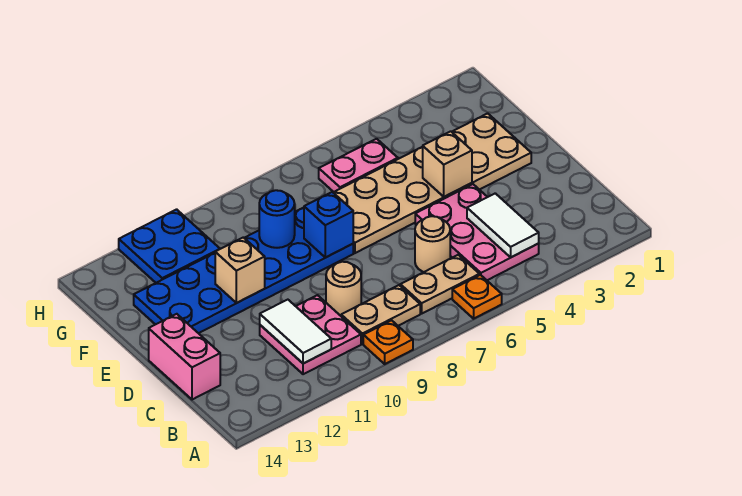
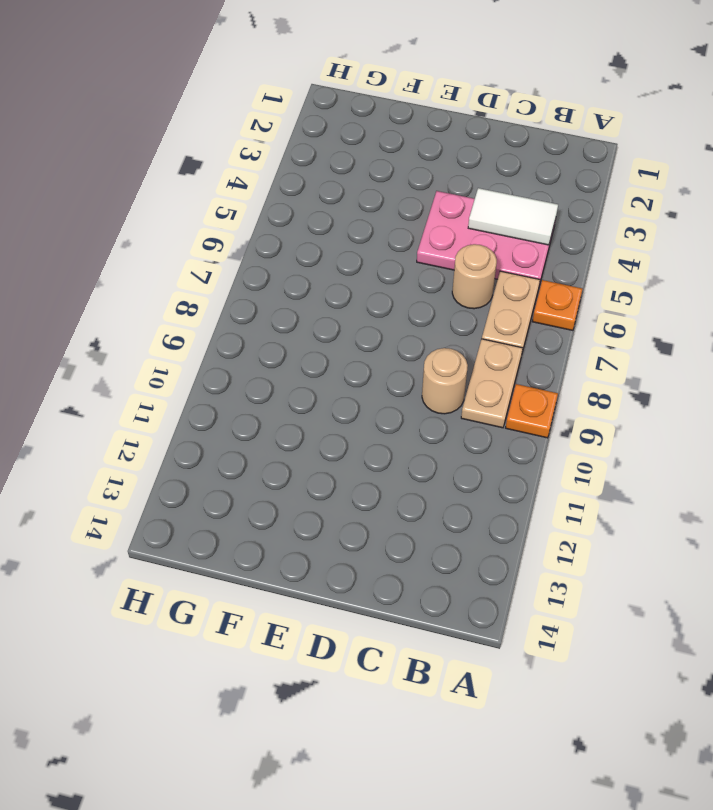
none -> pink plate B10:C11 level 1
none -> pink brick C14:D14 level 1
none -> tan plate E2:F7 level 1

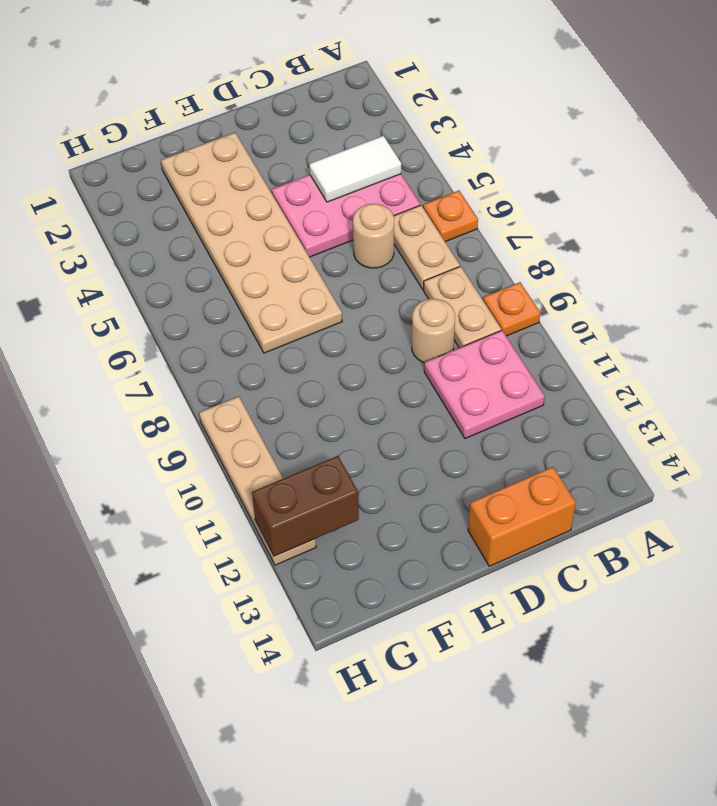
orange brick C14:D14 level 1 -> pink brick C14:D14 level 1
brown brick G12:H12 level 2 -> none
tan plate H9:H12 level 1 -> blue plate G11:H12 level 1
none -> blue plate E8:F13 level 1
none -> pink plate G5:G6 level 1
none -> white tile B11:C11 level 2

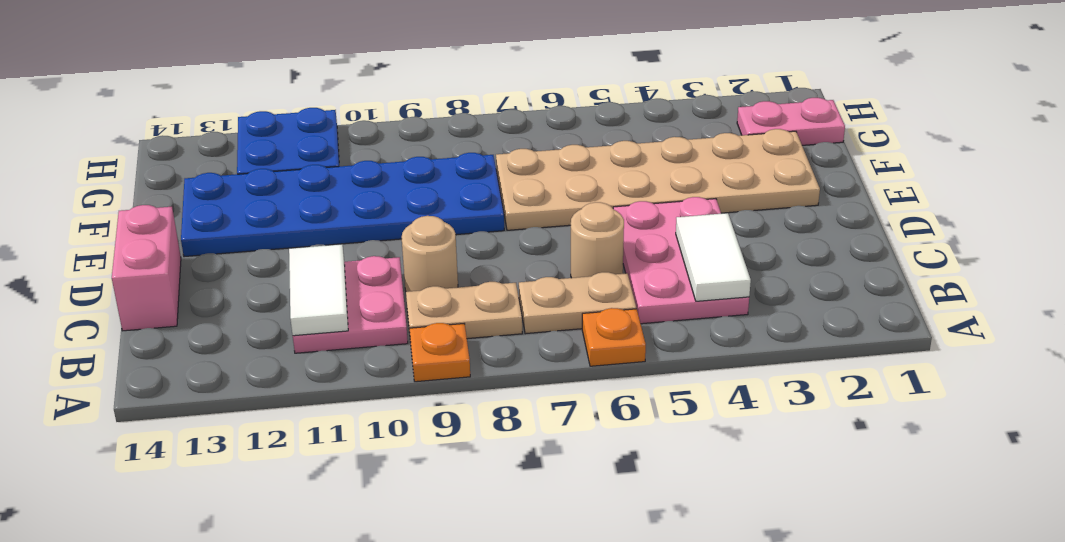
pink plate G1:G2 level 1 -> pink plate G5:G6 level 1
none -> tan brick E4 level 2
none -> blue brick E8 level 2
none -> tan brick E11 level 2

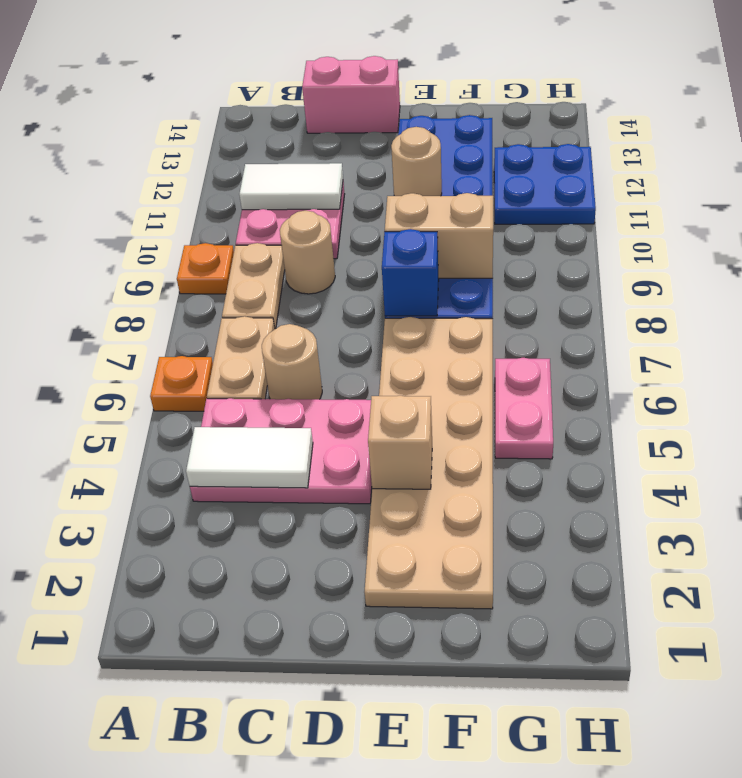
tan brick E9:F9 level 2 -> blue round brick F9 level 2
tan round brick E11 level 2 -> tan brick E11 level 2

